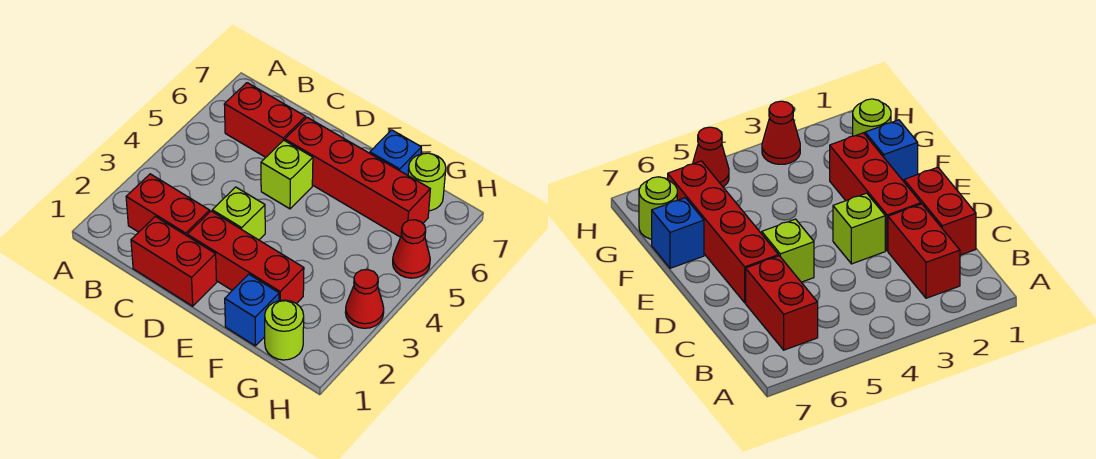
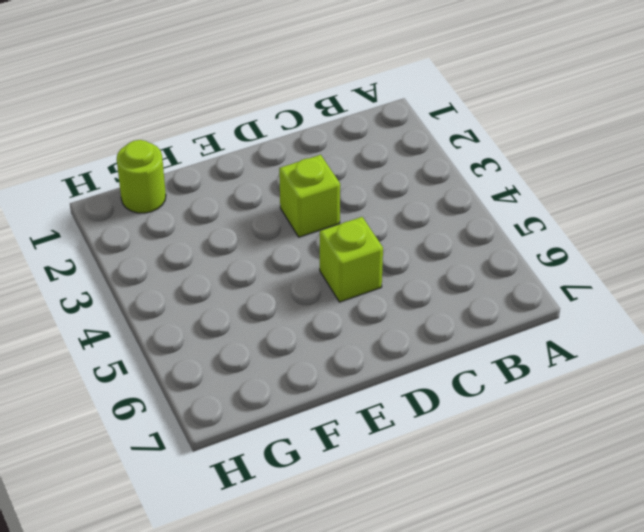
none -> red brick B2:C2 level 1
none -> red brick B6:C6 level 1
none -> red brick C1:D1 level 1

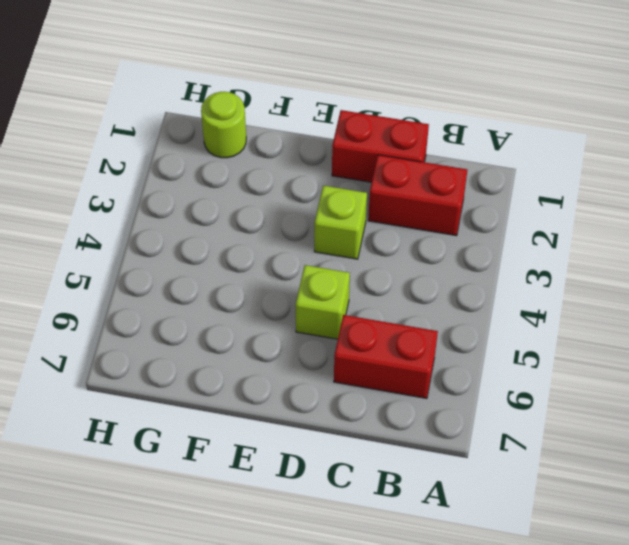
none -> red brick D2:F2 level 1
none -> red brick D6:G6 level 1
none -> blue brick F1 level 1

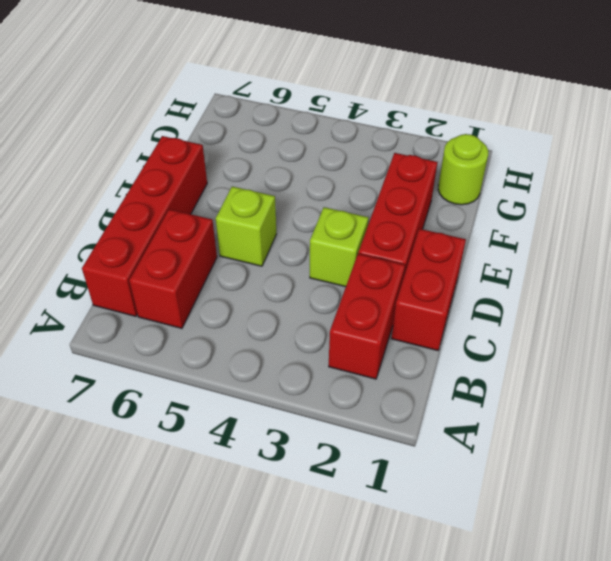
red brick B7:E7 level 1 -> red brick D6:G6 level 1
none -> blue brick F1 level 1
none -> blue brick F7 level 1
none -> lime round brick G7 level 1

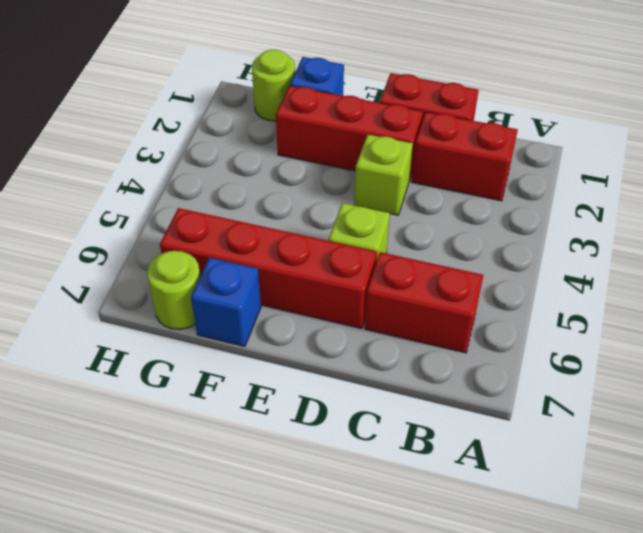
none -> red cone H3 level 1
none -> red cone H5 level 1

